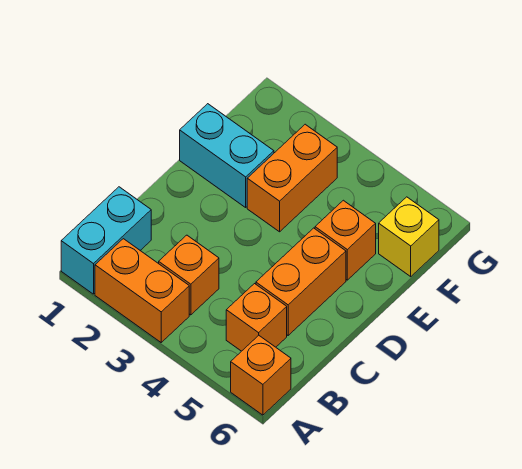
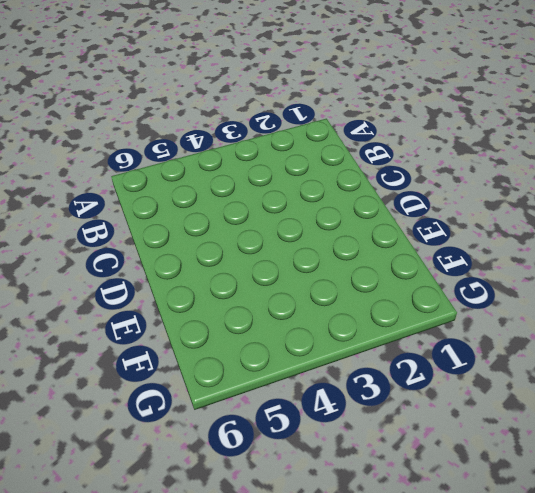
none -> cyan brick A1:B1 level 1
none -> orange brick A2:A3 level 1

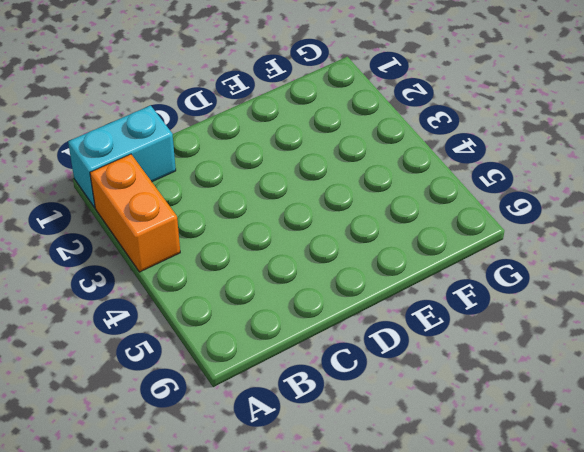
none -> orange brick A6 level 1
none -> orange brick B3 level 1

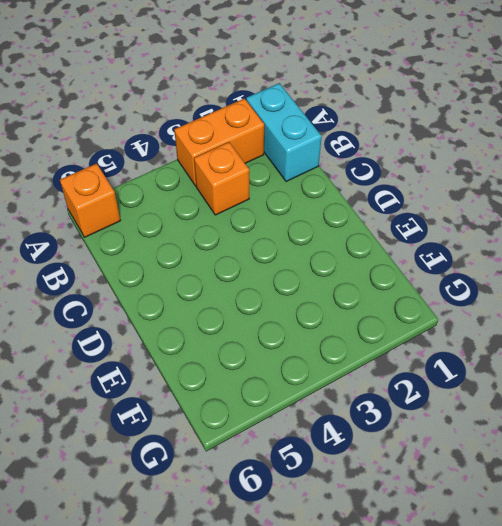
none -> orange brick B5 level 1
none -> orange brick C5:D5 level 1

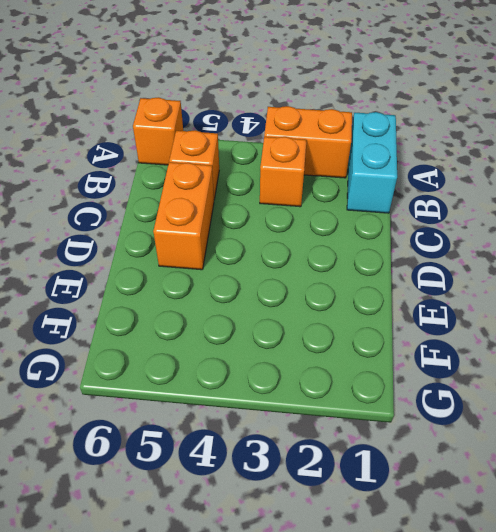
none -> cyan brick E1:E2 level 1
none -> orange brick E3:F3 level 1

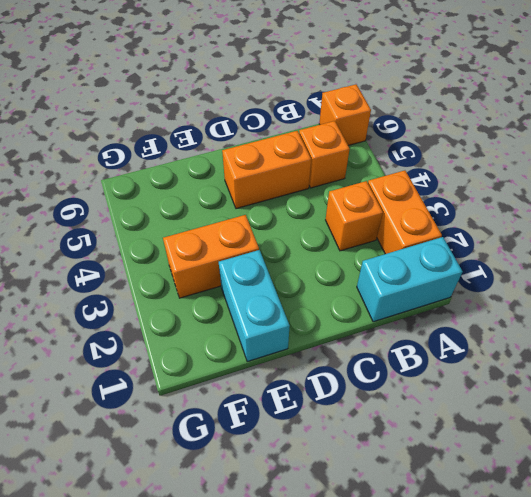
none -> orange brick E5 level 1
none -> yellow brick F6 level 1

